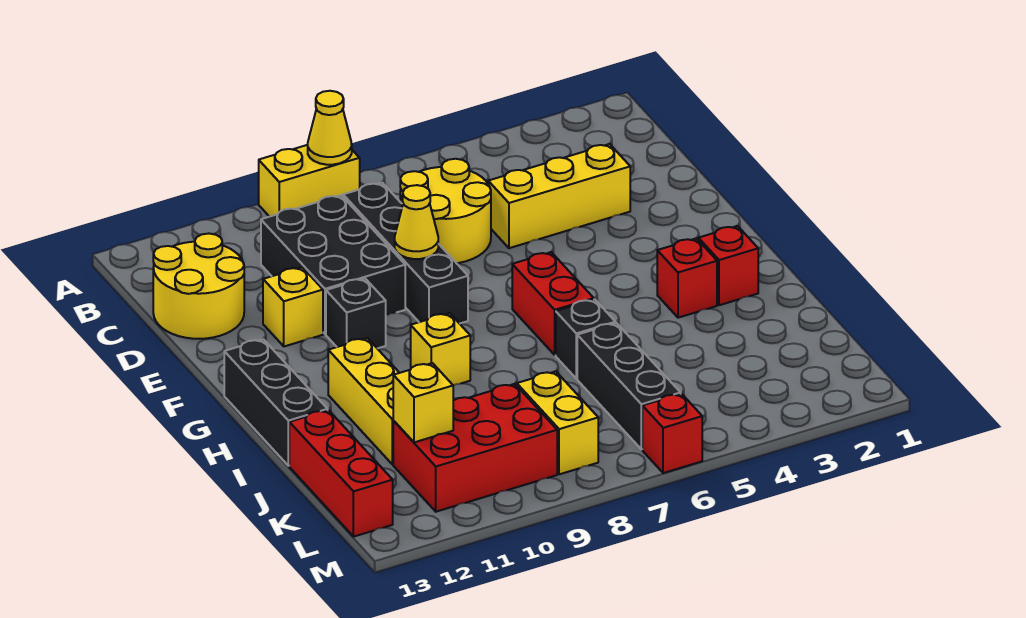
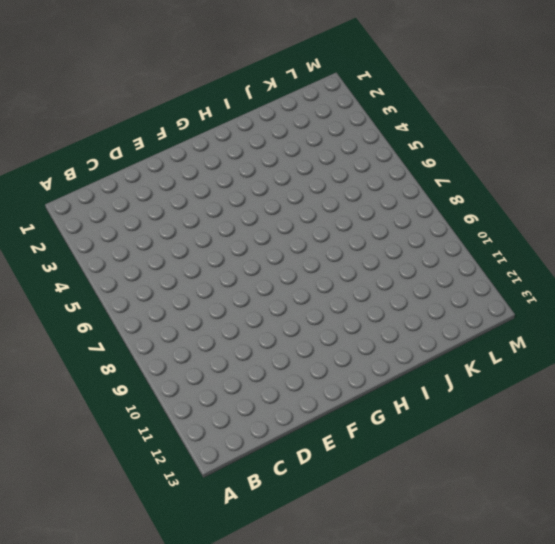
none -> yellow brick A8:A9 level 1
none -> yellow round brick C6:D7 level 1
none -> black brick C8:F8 level 1

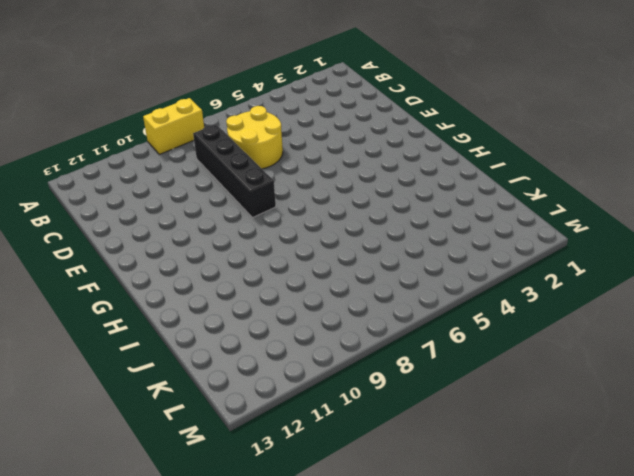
none -> black brick C9:E10 level 1
none -> yellow round brick C12:D13 level 1
none -> yellow brick D3:D5 level 1

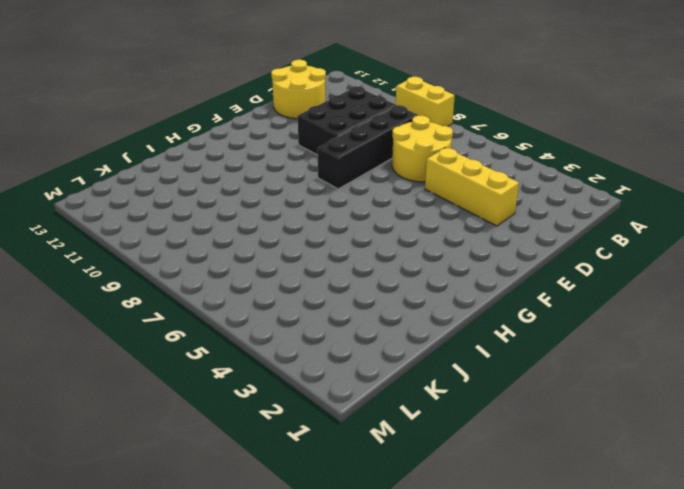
none -> yellow brick E11 level 1
none -> black brick F10 level 1
none -> red brick G6:H6 level 1

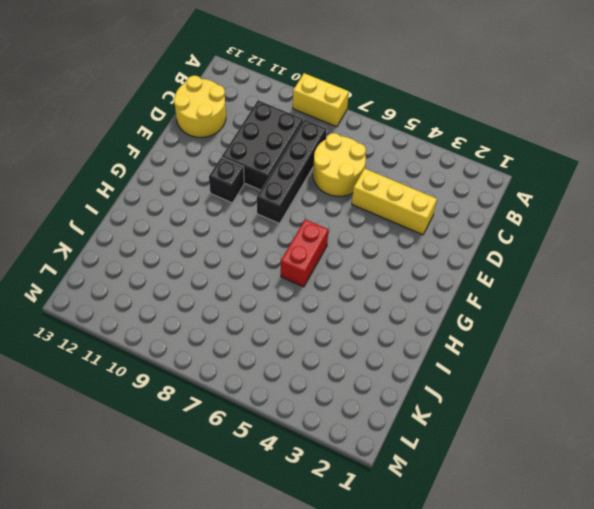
none -> yellow brick E11 level 1
none -> black brick G13:I13 level 1
none -> red brick H2 level 1

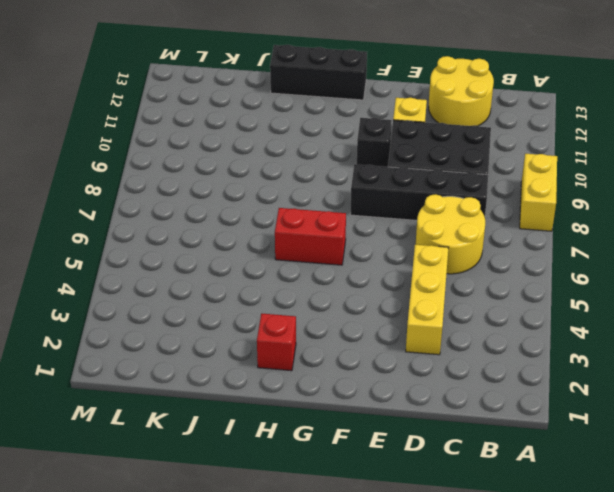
none -> red brick H3 level 1
none -> yellow brick H9 level 1
none -> yellow brick H11:J11 level 1

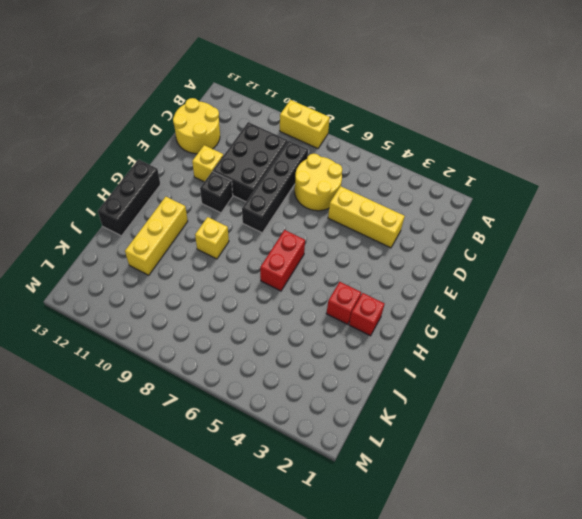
none -> black brick I6 level 1
none -> black brick J6:L6 level 1
none -> red brick J13:L13 level 1

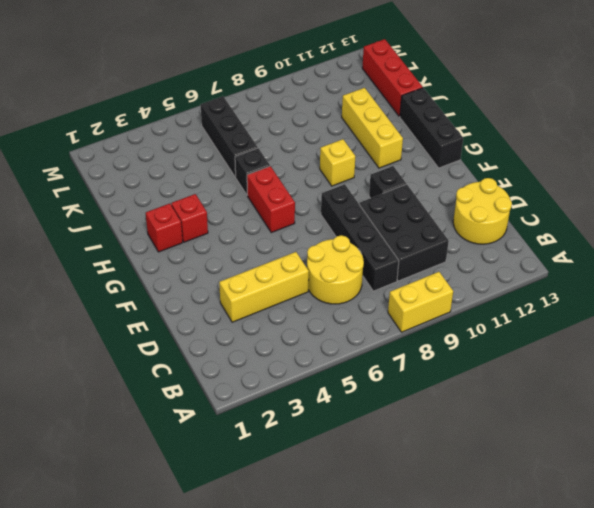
none -> yellow brick E11 level 1
none -> yellow brick K8:L8 level 1
none -> red brick K9:L11 level 1

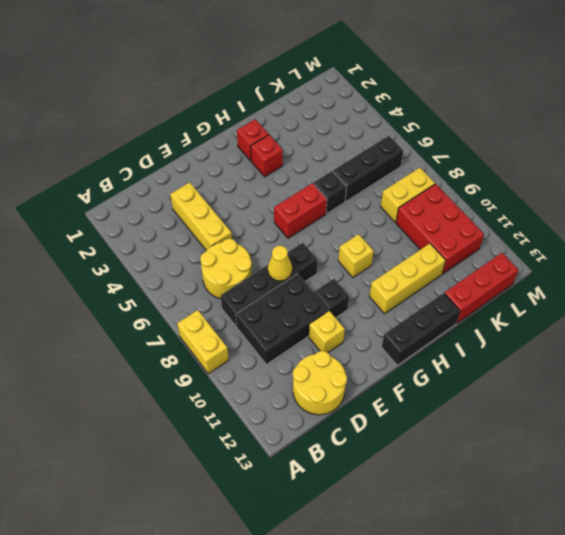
none -> red brick M6 level 1
none -> yellow cone A8 level 2
none -> yellow brick K11 level 2

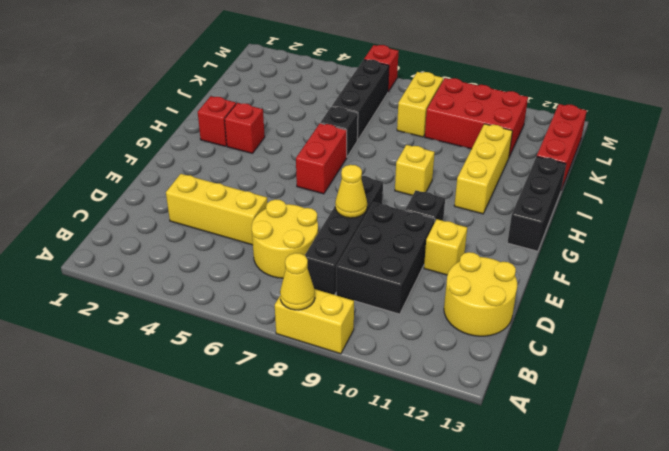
none -> yellow brick K11 level 2

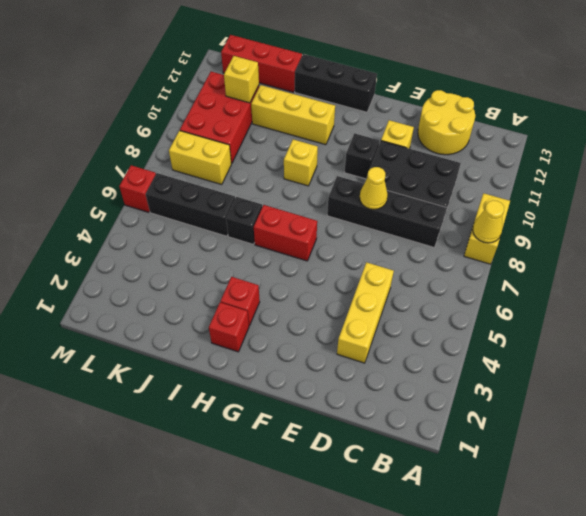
none -> yellow round brick C6:D7 level 1

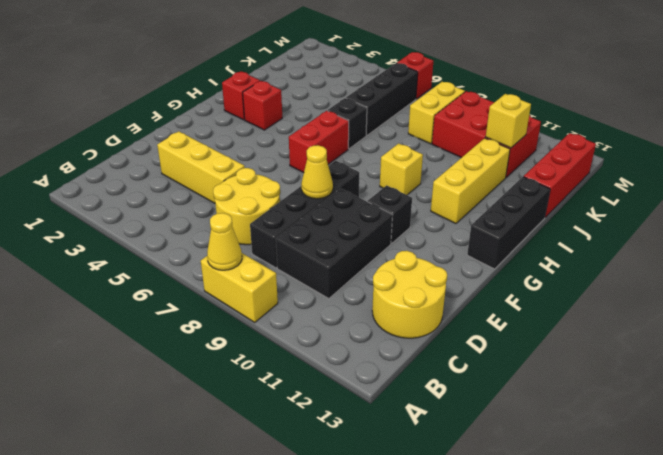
none -> yellow brick E11 level 1

